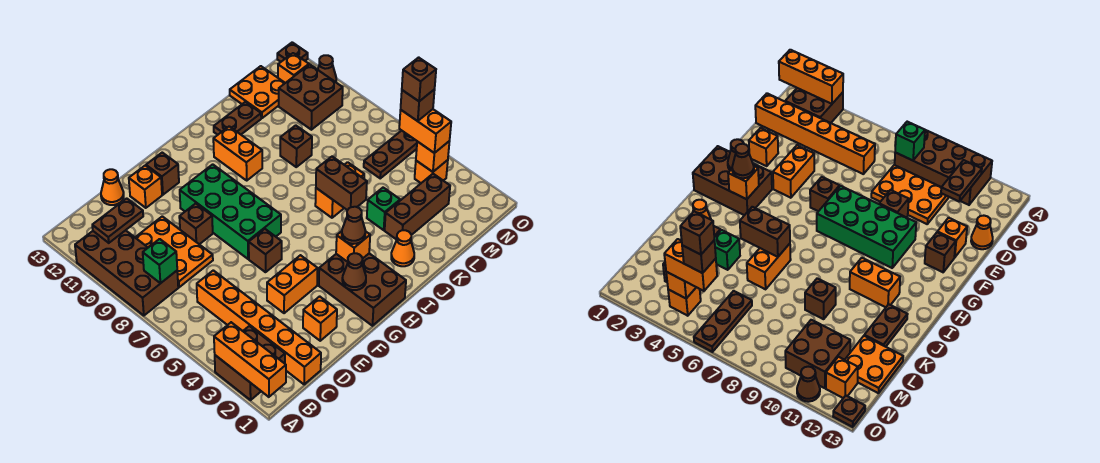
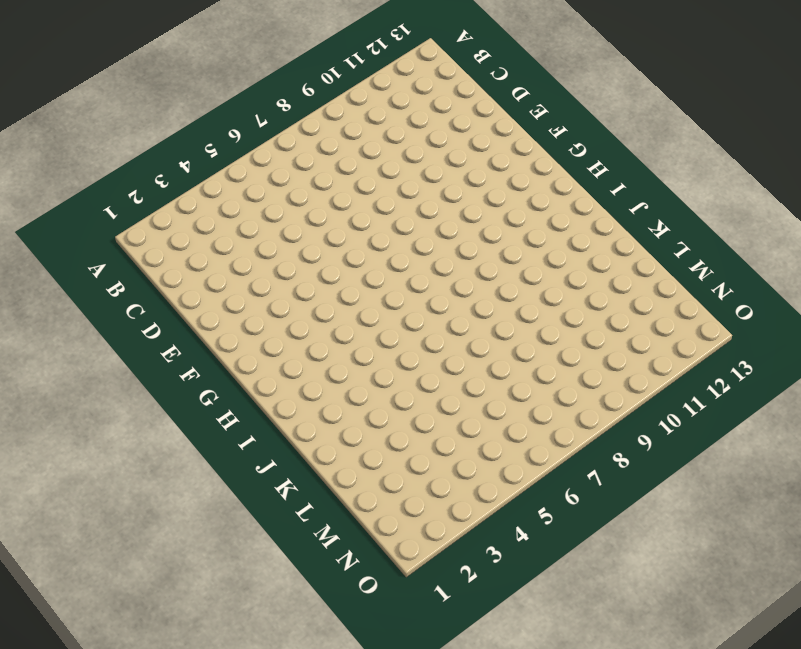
none -> brown brick A2:B3 level 1
none -> brown brick A8:B11 level 1
none -> orange brick C1:C6 level 1
none -> orange plate C8:D10 level 1

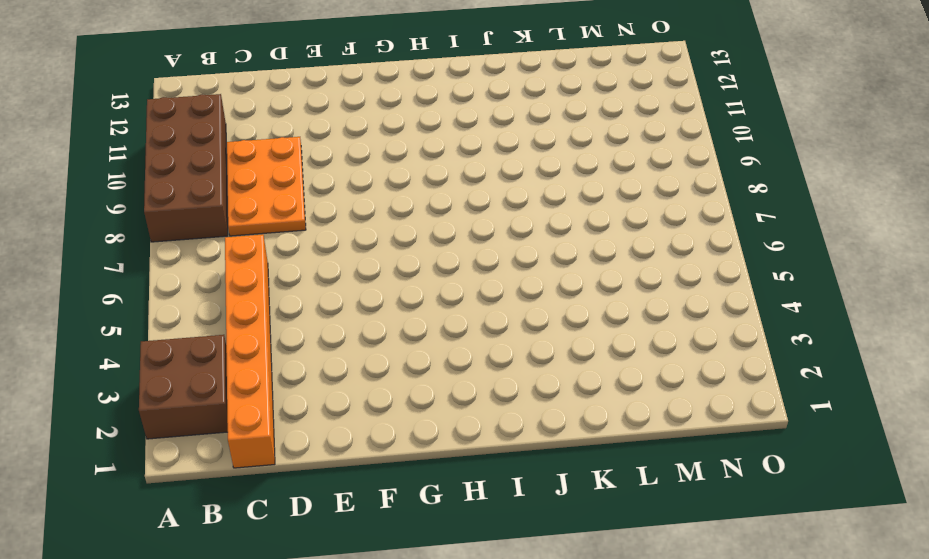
none -> orange cone D13 level 1
none -> orange brick E2 level 1
none -> orange brick E4:F4 level 1
none -> brown brick E9 level 1

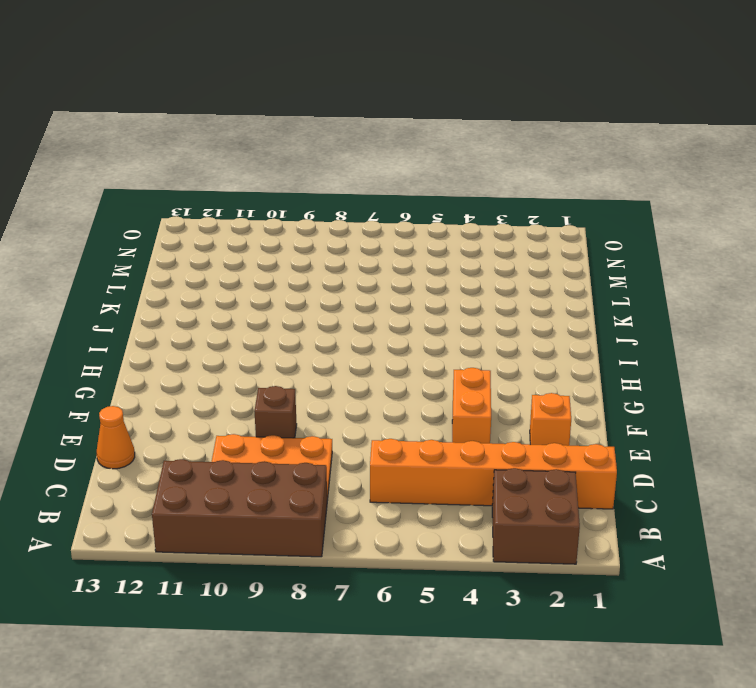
none -> orange brick E12 level 1
none -> brown brick F6 level 1
none -> green brick F7:G10 level 1
none -> brown brick F12 level 1

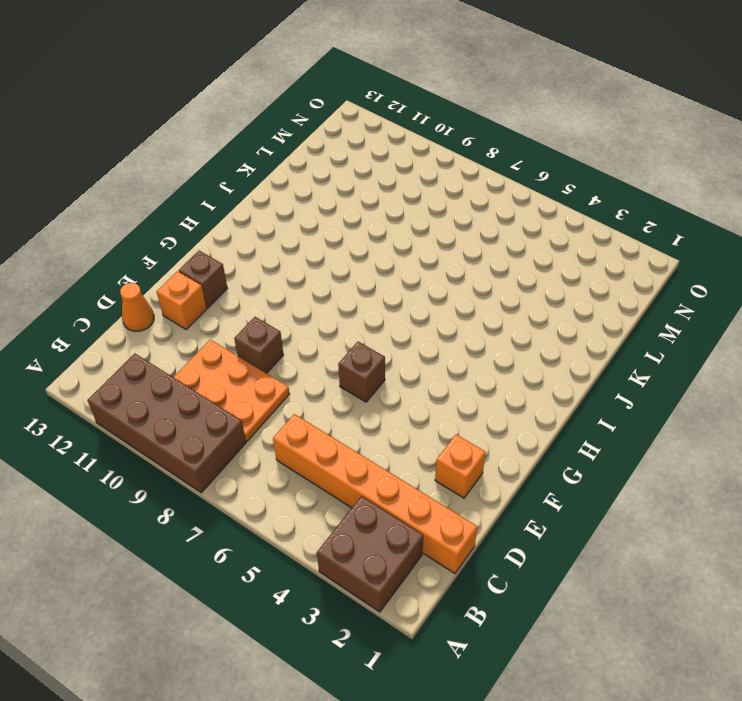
none -> orange brick E4:F4 level 1
none -> green brick F7:G10 level 1
none -> brown brick G1:H3 level 1
none -> orange brick I10:I11 level 1

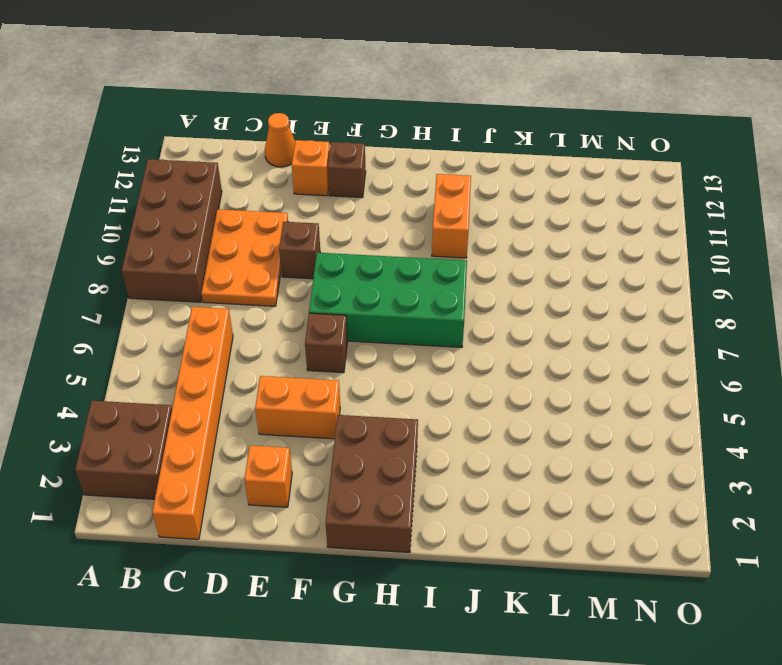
green brick F7:I8 level 1 -> green brick F7:G10 level 1
none -> orange cone J2 level 1
none -> orange brick J6:K6 level 1
none -> brown plate J12:K12 level 1
none -> brown brick K3:M3 level 1

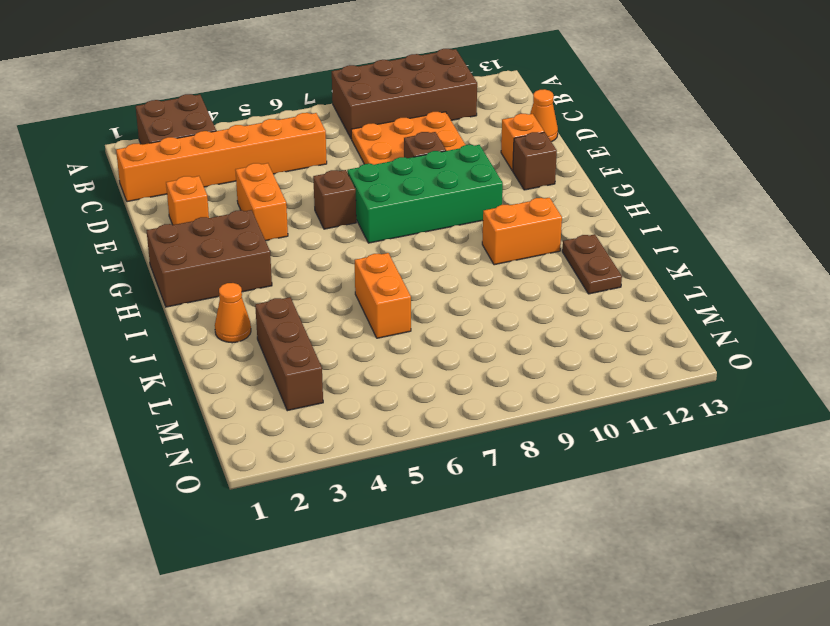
none -> green brick K4 level 1
none -> brown brick K9 level 1
none -> orange plate L12:M13 level 1
none -> brown plate M6:O6 level 1

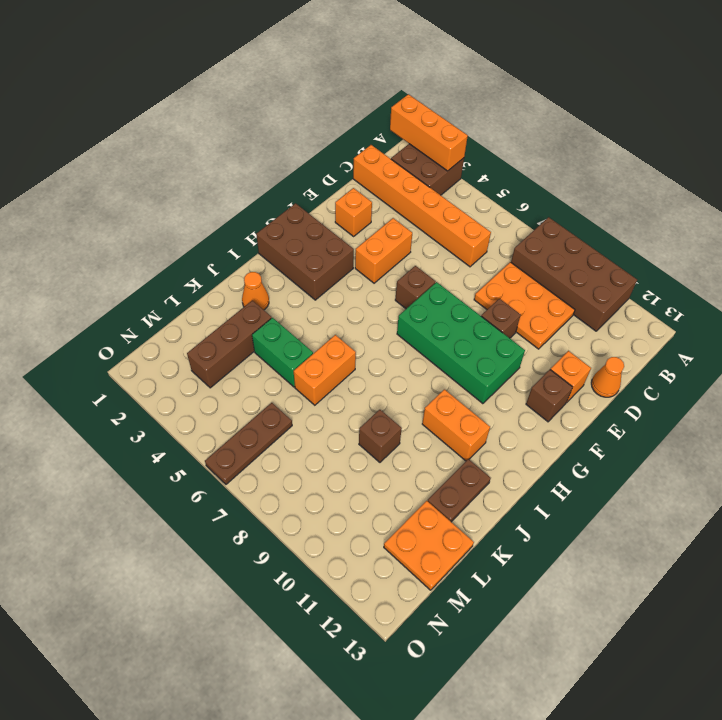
green brick K4:K5 level 1 -> green brick K4 level 1
none -> brown brick M10:N11 level 1
none -> orange brick N4 level 1
none -> orange brick N12 level 1
none -> brown cone O11 level 1

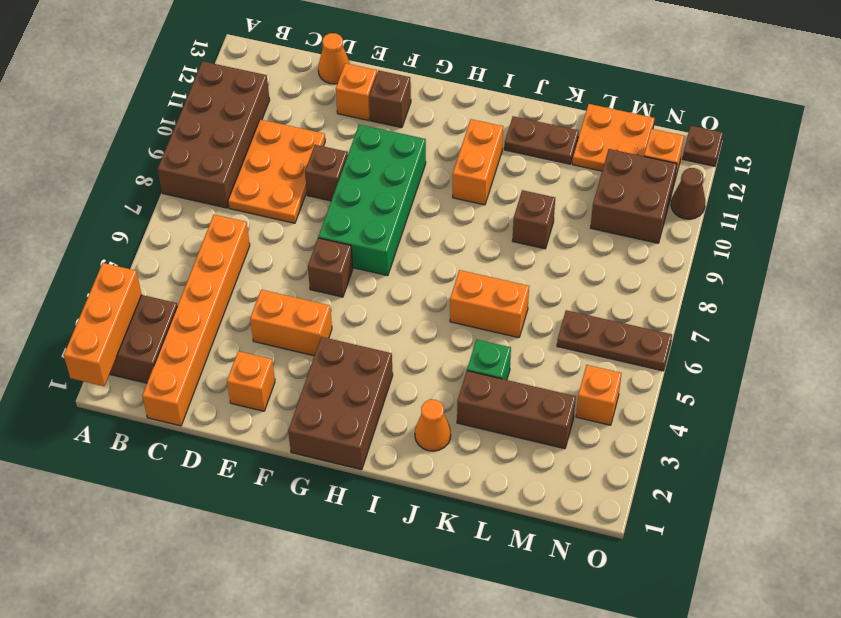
none -> green brick B8 level 2
none -> brown plate B11:C11 level 2
none -> brown cone G2 level 2
none -> orange brick H3 level 2

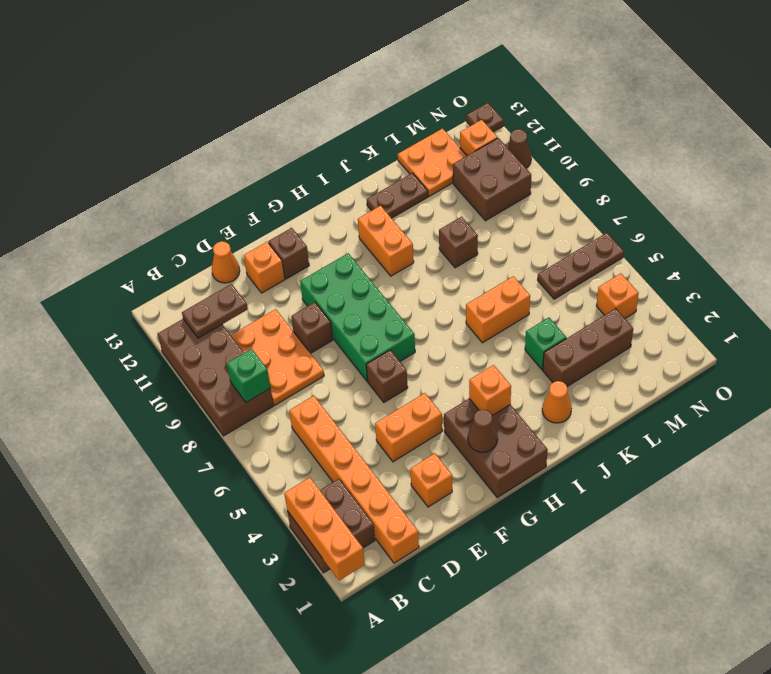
none -> brown brick J5:J6 level 2
none -> orange brick N4 level 2
none -> brown cone H3 level 3
none -> orange brick N4:N5 level 3

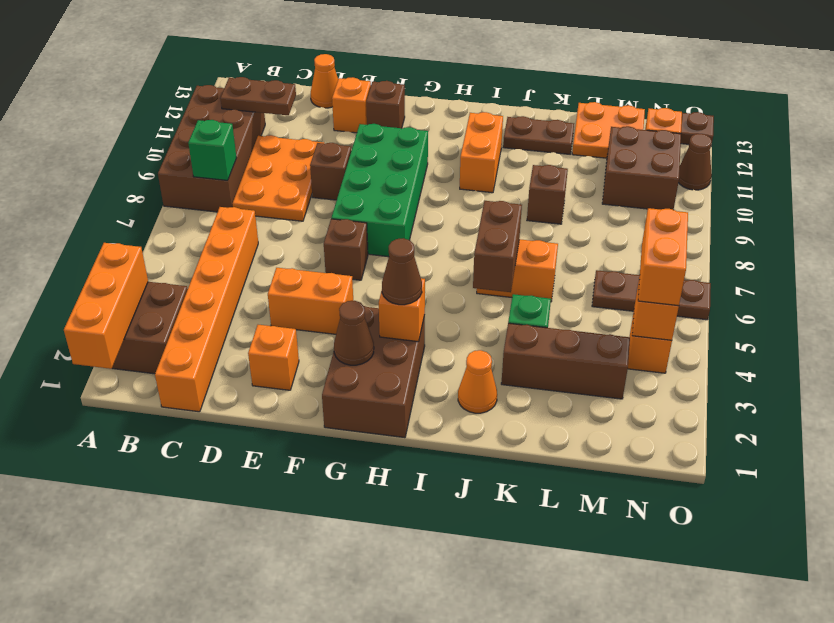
none -> brown brick N5 level 4
none -> brown brick N5 level 5

